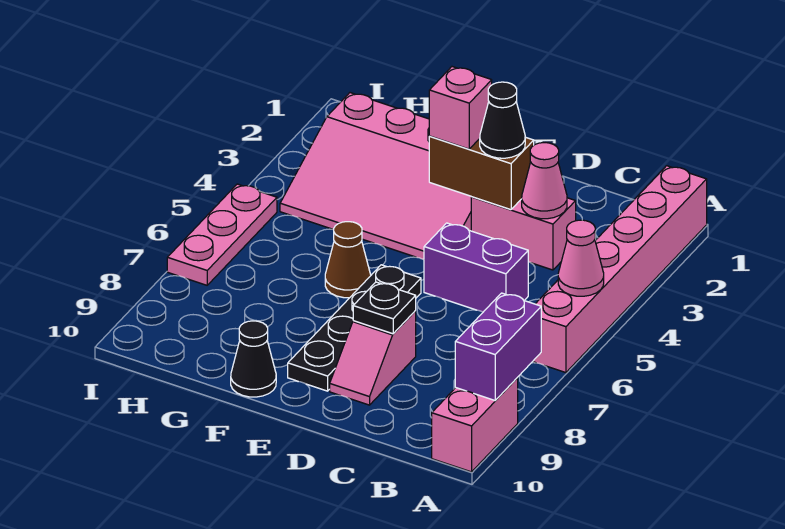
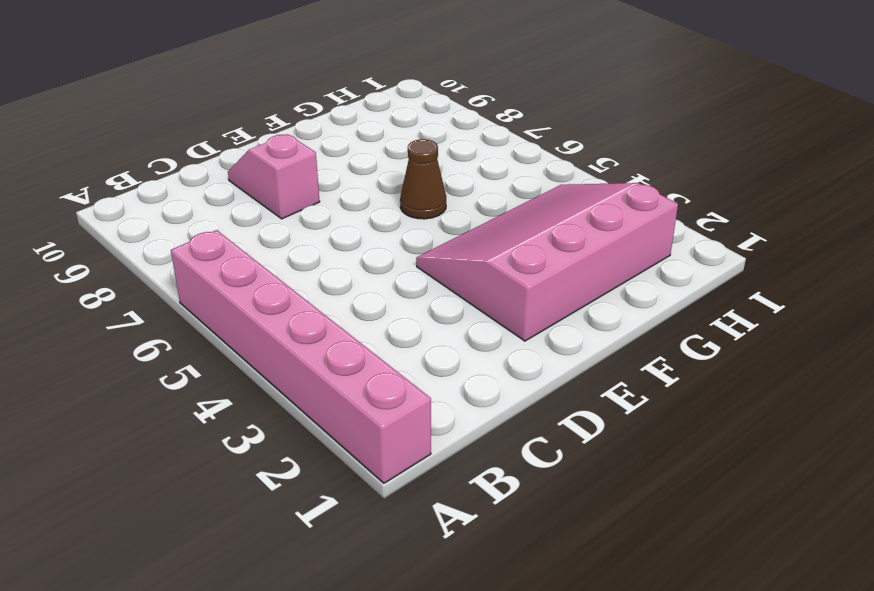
none -> pink brick A9:A10 level 1
none -> pink brick C3:D3 level 1
none -> purple brick C5:D5 level 1

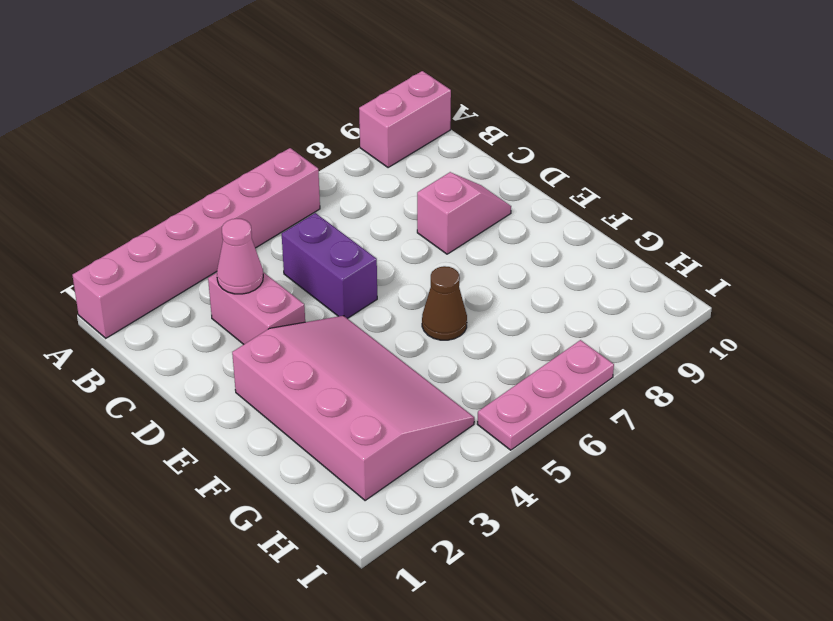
none -> black plate E6:E9 level 1
none -> black cone F10 level 1
none -> pink cone A5 level 2

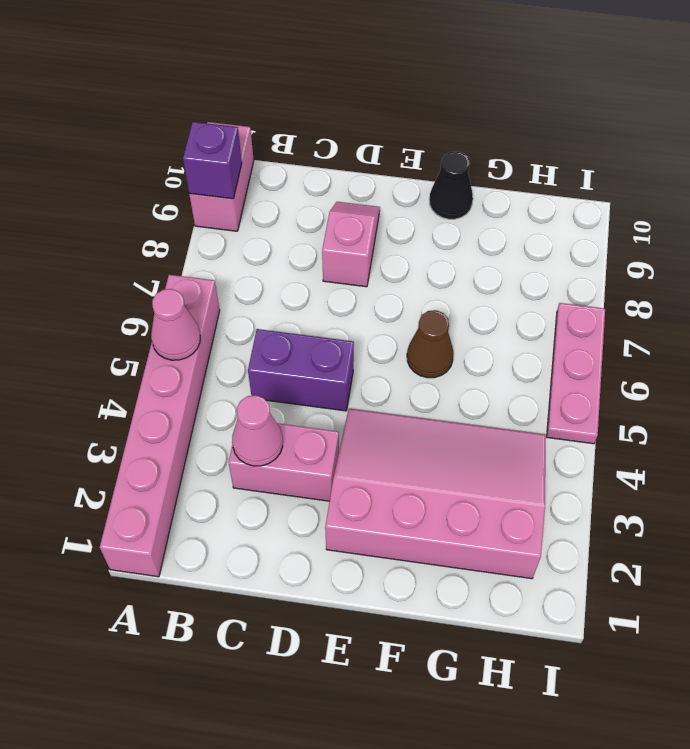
purple brick A9 level 2 -> purple brick A8:A9 level 2
none -> black plate E6:E9 level 1
none -> brown brick D3:E3 level 2
none -> black plate D8 level 2

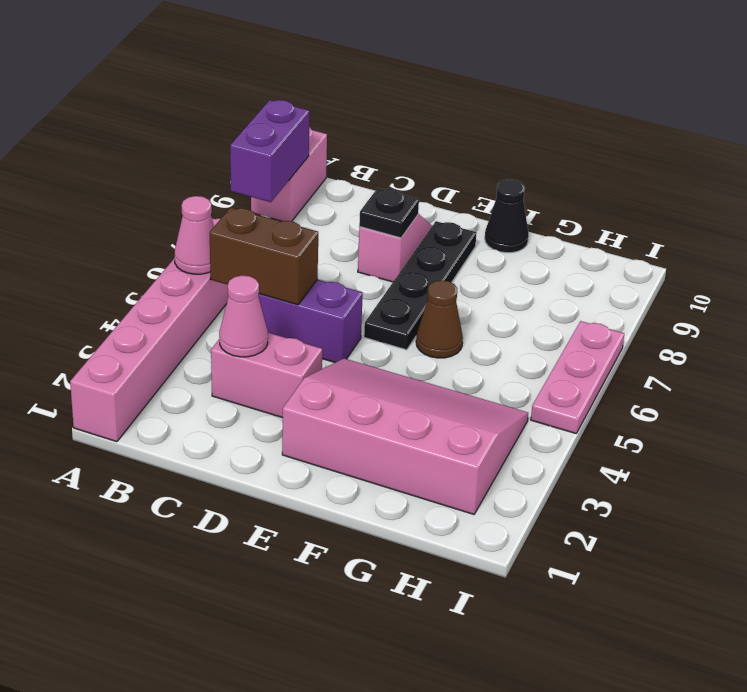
brown brick B5:C5 level 2 -> brown brick D3:E3 level 2
none -> black cone D3 level 3
none -> pink brick E3 level 3

